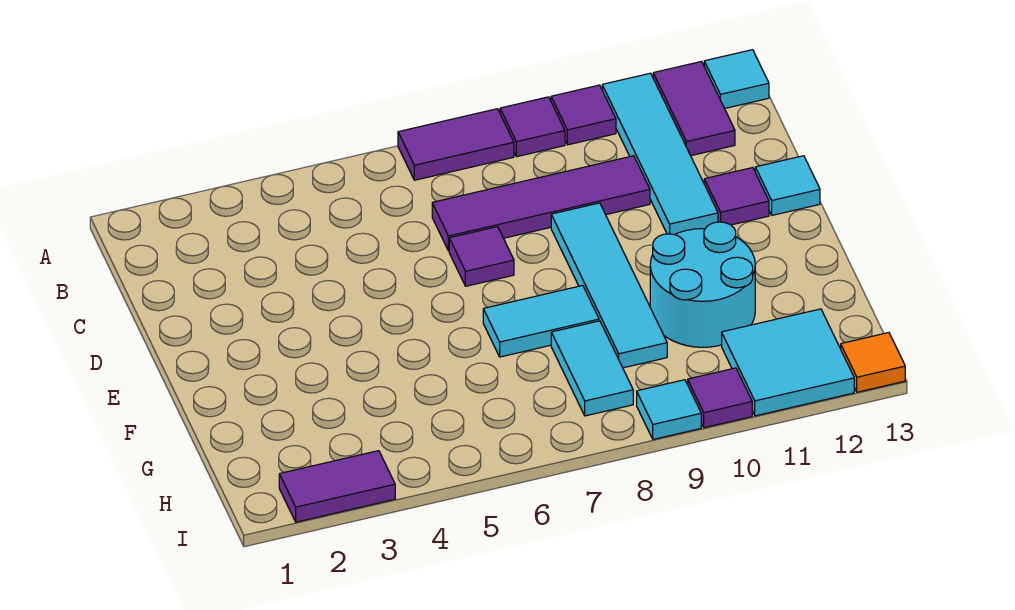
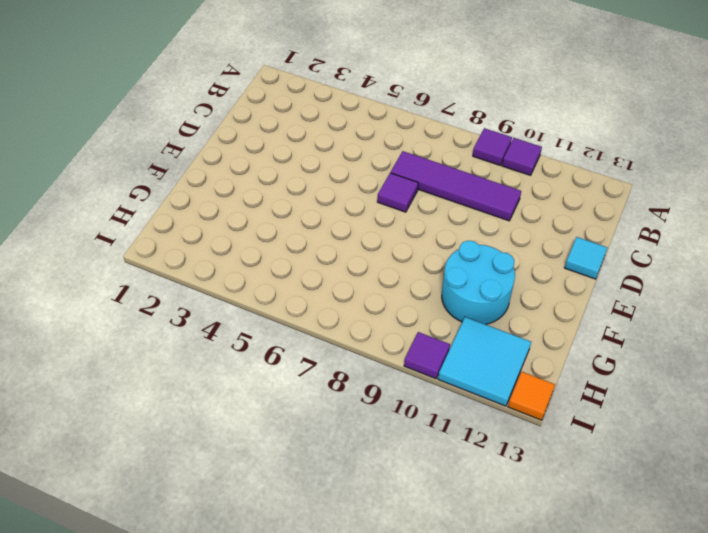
none -> purple tile A7:A8 level 1
none -> cyan tile A11:D11 level 1
none -> purple tile A12:B12 level 1

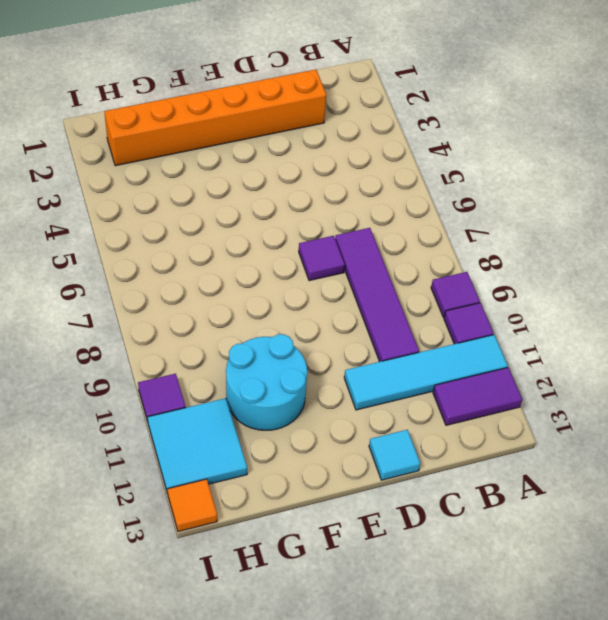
orange brick C2:H2 level 1 -> none
none -> purple tile A7:A8 level 1
none -> cyan tile A13 level 1
none -> cyan tile D9:G9 level 1

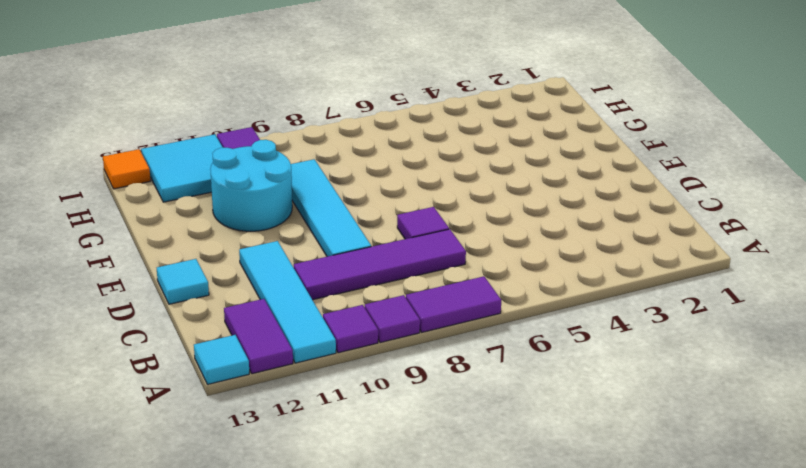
none -> purple tile D12 level 1
none -> cyan tile F7:F8 level 1
none -> cyan tile G8:H8 level 1

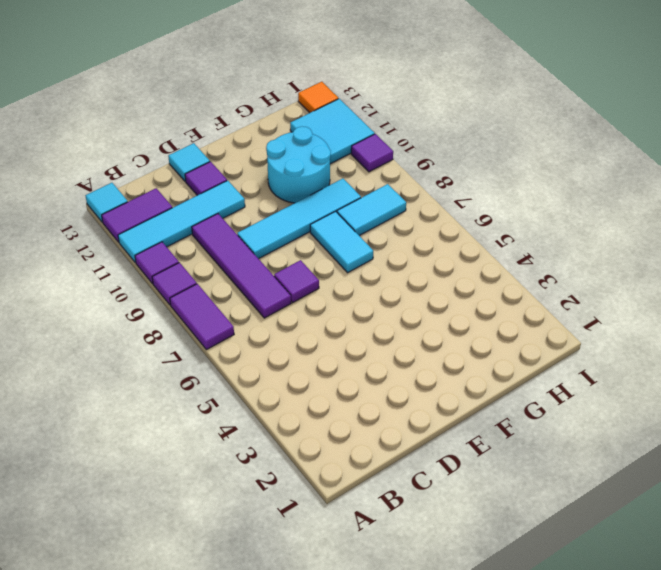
none -> purple tile I2:I3 level 1
none -> cyan tile I9 level 1

